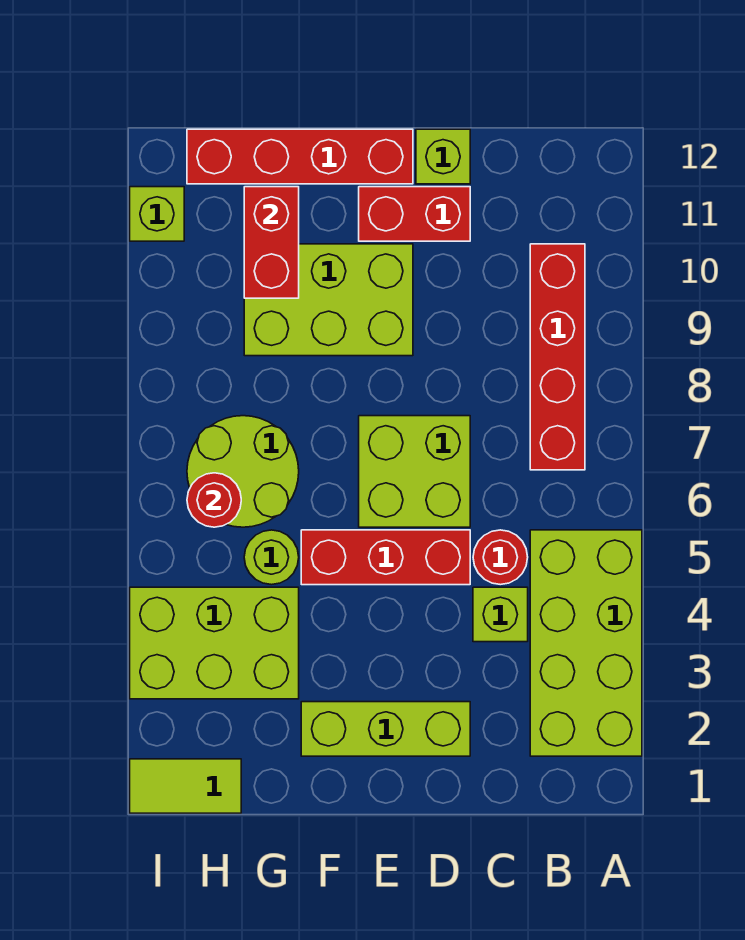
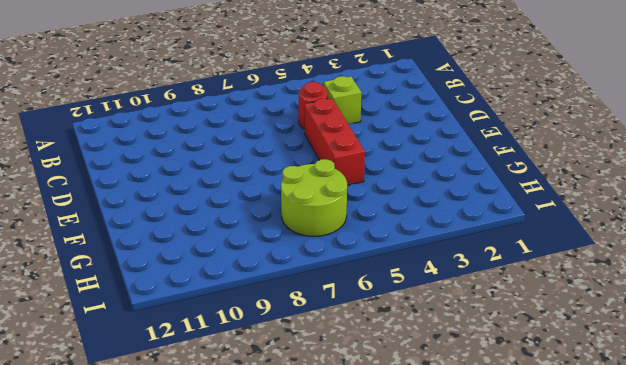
none -> lime brick A2:B5 level 1
none -> red brick B7:B10 level 1
none -> lime brick D2:F2 level 1

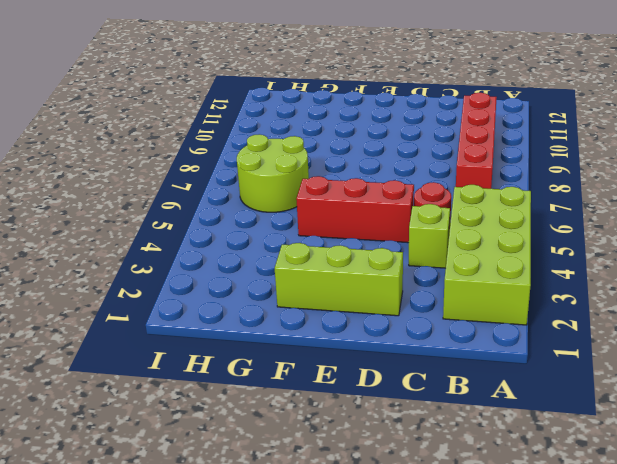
none -> lime brick D6:E7 level 1
none -> red brick D11:E11 level 1
none -> lime brick D12 level 1

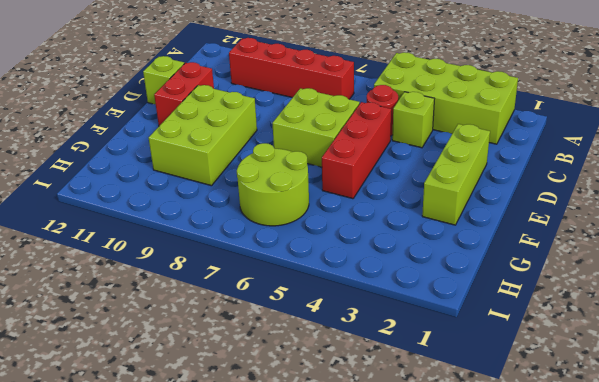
none -> red brick E12:H12 level 1
none -> lime brick G3:I4 level 1
none -> lime round brick G5 level 1

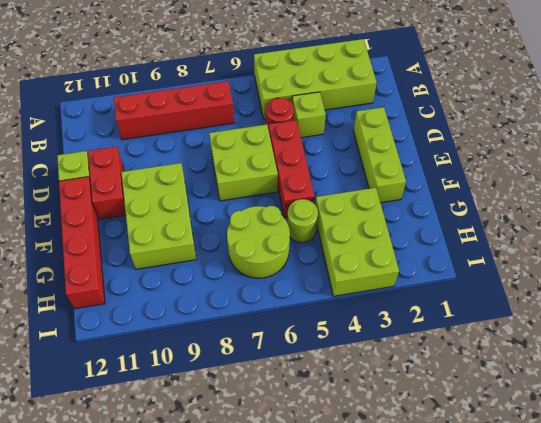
none -> lime tile H1:I1 level 1
none -> lime brick I11 level 1
none -> red brick G10:G11 level 2

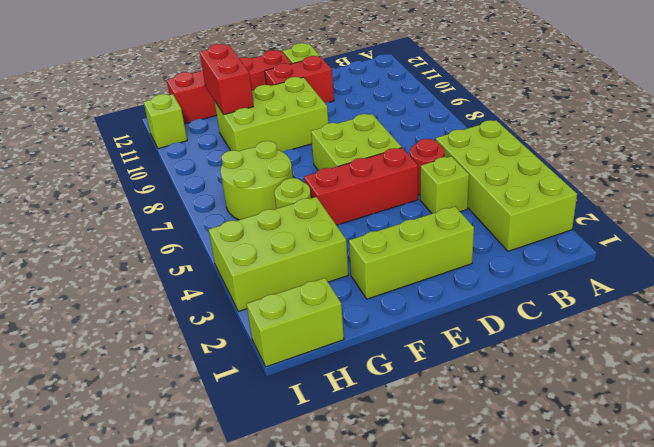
lime brick H1:I1 level 1 -> lime tile H1:I1 level 1
none -> red brick B7:B10 level 1
none -> red round brick H6 level 2

